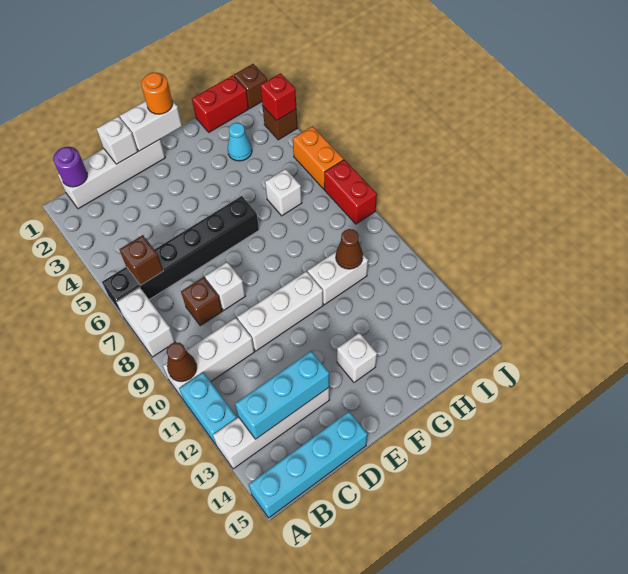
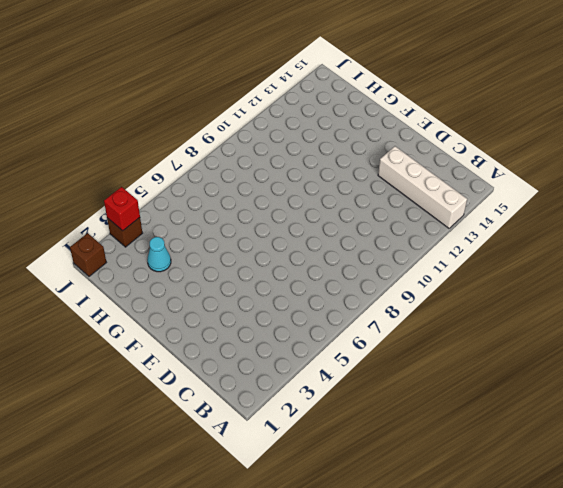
none -> black brick A6:F6 level 1
none -> white brick A7:A8 level 1
none -> white brick A10:C10 level 1

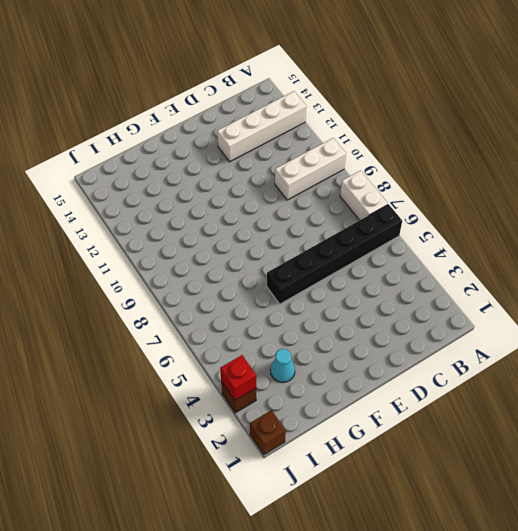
none -> cyan brick A11:A12 level 1
none -> cyan brick A15:D15 level 1
none -> white brick B1:E1 level 1

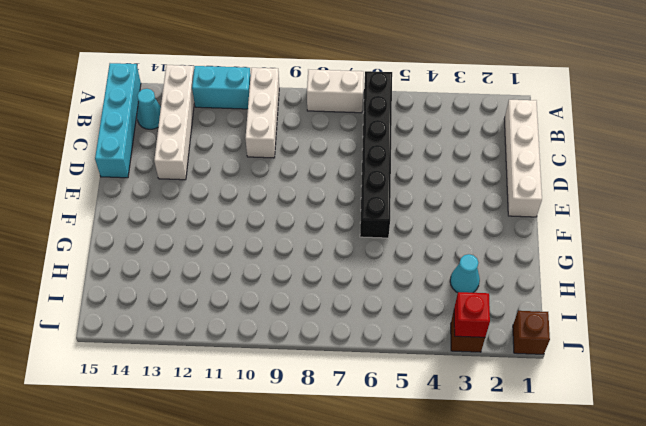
cyan cone B14 level 1 -> none
none -> brown brick C8 level 1
none -> white brick D8 level 1
none -> white brick D10:F10 level 1

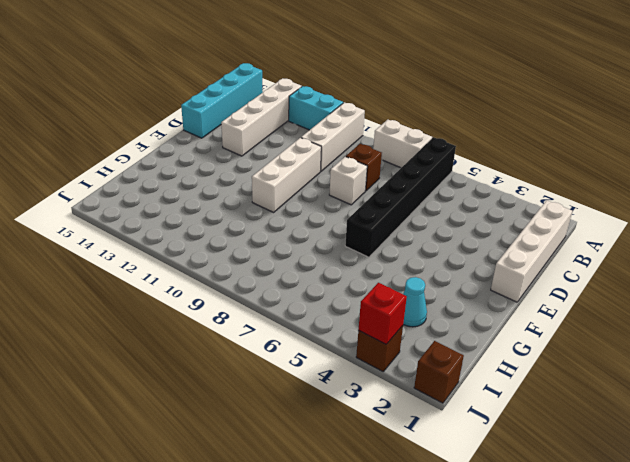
none -> white brick F13 level 1
none -> white brick G10:H10 level 1
none -> red brick H1:I1 level 1

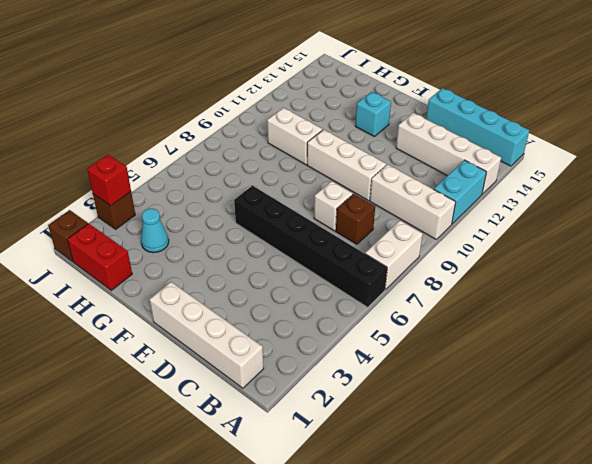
cyan brick F13 level 1 -> white brick F13 level 1
none -> white brick H6 level 1
none -> orange brick J5:J6 level 1
none -> red brick J7:J8 level 1

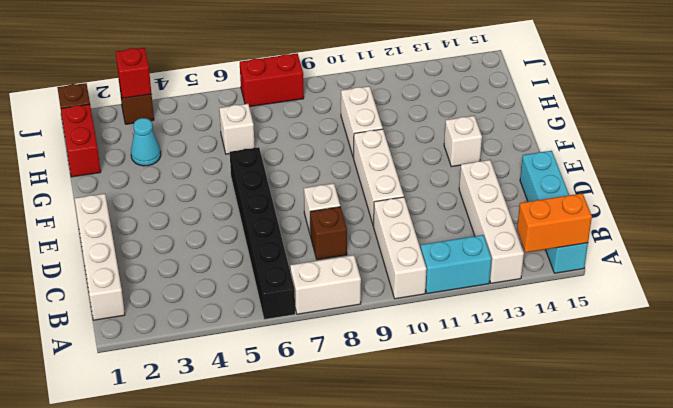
orange brick A14:A15 level 2 -> orange brick J5:J6 level 1
none -> brown cone A10 level 2
none -> purple round brick B1 level 2
none -> brown brick B6 level 2

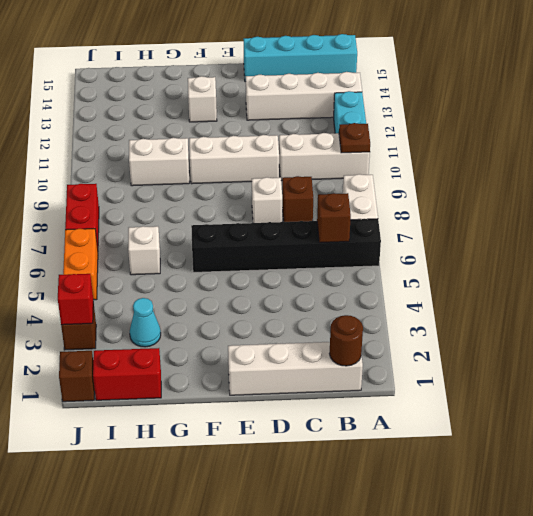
brown plate A10 level 2 -> brown cone A10 level 2
brown round brick B1 level 2 -> purple round brick B1 level 2
none -> cyan brick B13:D13 level 2
none -> white brick D1 level 2
none -> white brick E1:F1 level 2

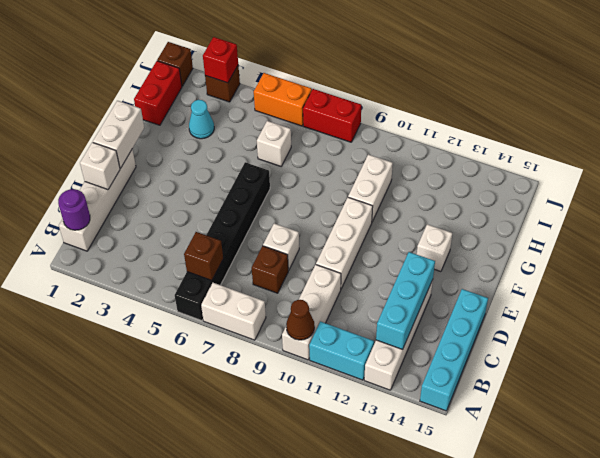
none -> brown cone H10 level 2
none -> orange round brick F1 level 3

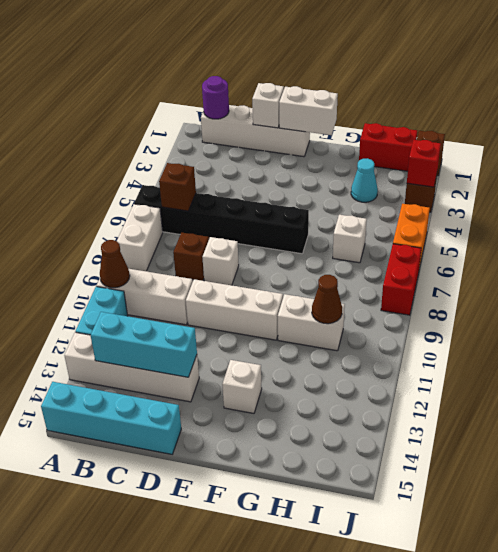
none -> orange round brick F1 level 3

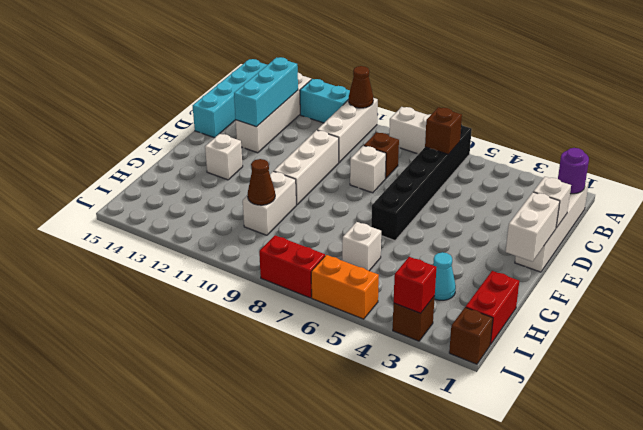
none -> orange round brick F1 level 3

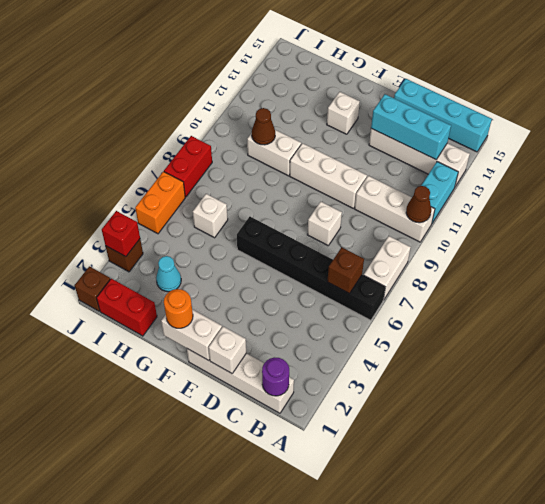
none -> brown brick C8 level 1

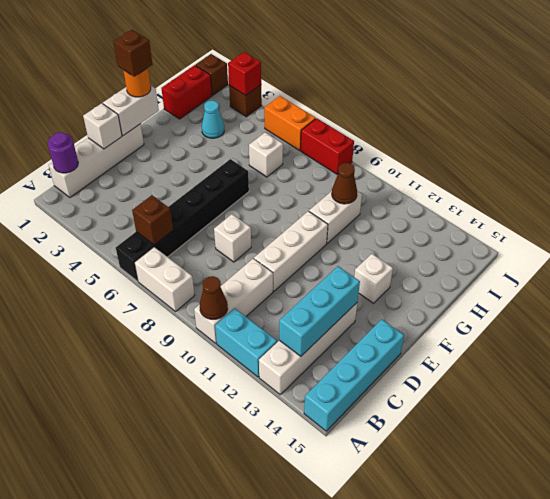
brown brick F1 level 4 -> brown brick C8 level 1

